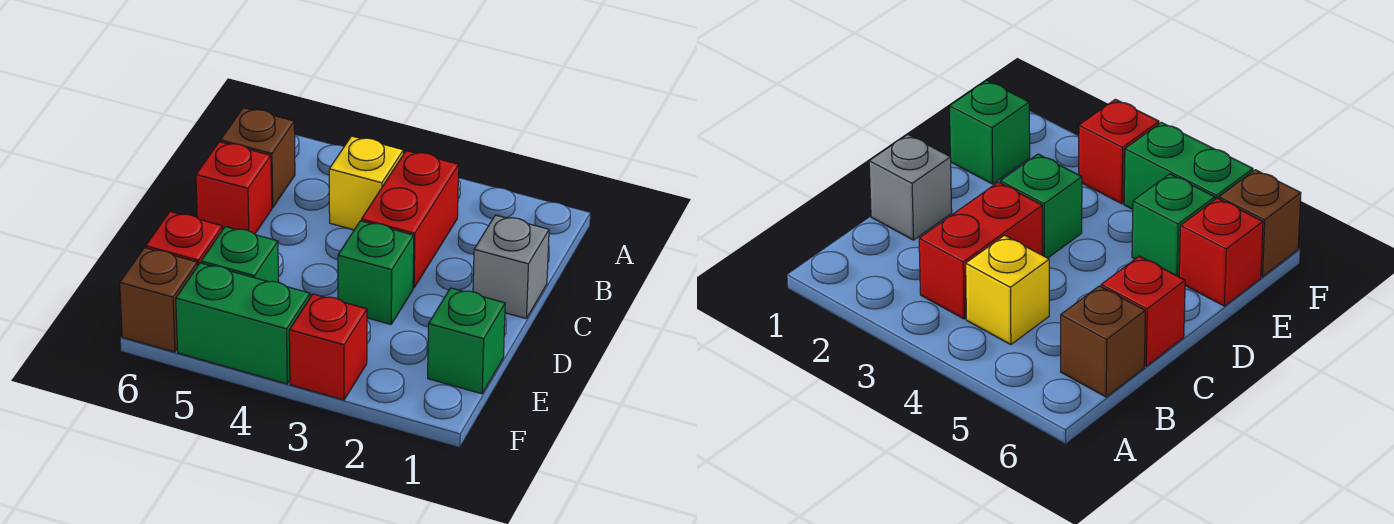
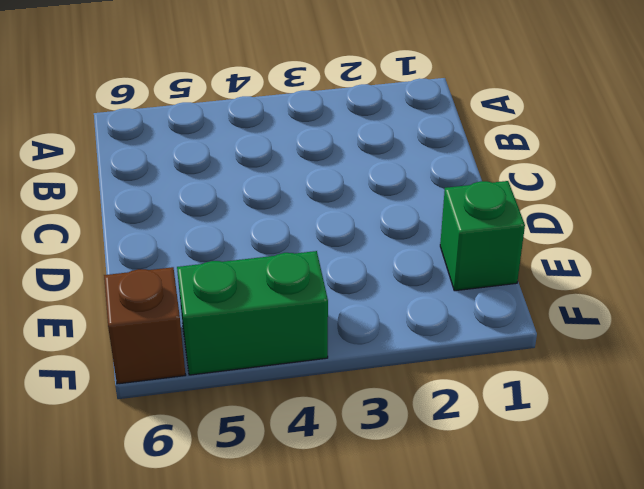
none -> red brick B3:C3 level 1
none -> yellow brick B4 level 1
none -> brown brick B6 level 1

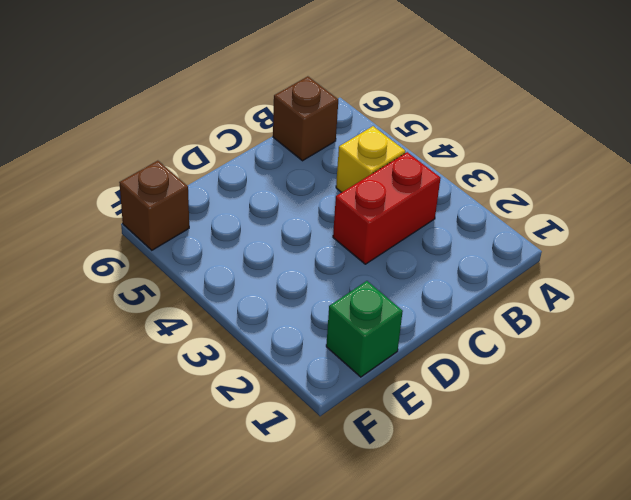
none -> grey brick C1 level 1
none -> red brick C6 level 1
none -> green brick D3 level 1

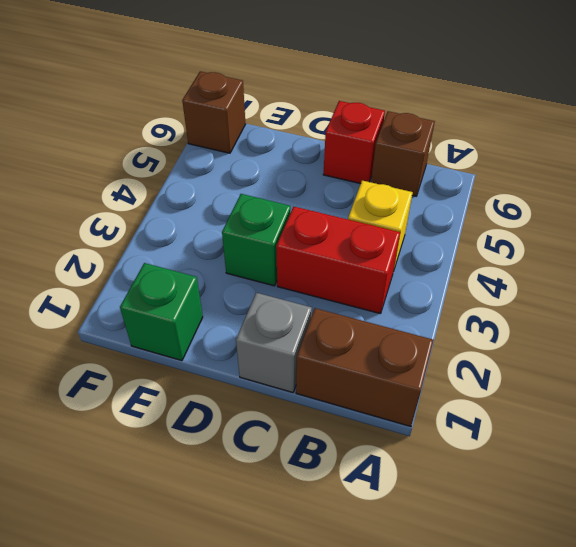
brown brick A1:B1 level 1 -> none
none -> green brick E5 level 1
none -> red brick E6 level 1
none -> red brick F3 level 1

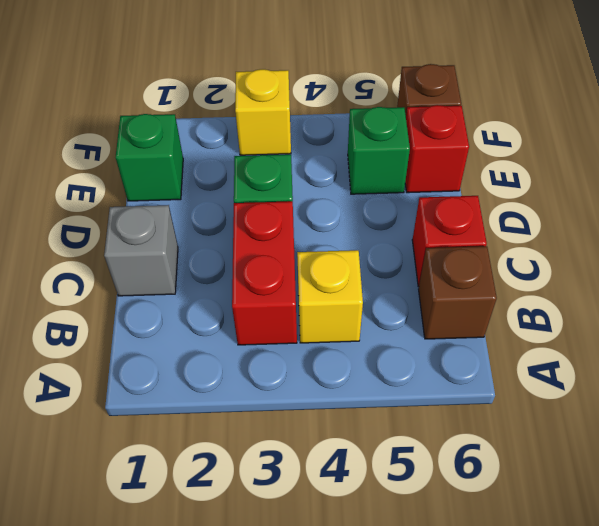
yellow brick F3 level 1 -> red brick F3 level 1
none -> green brick F4:F5 level 1

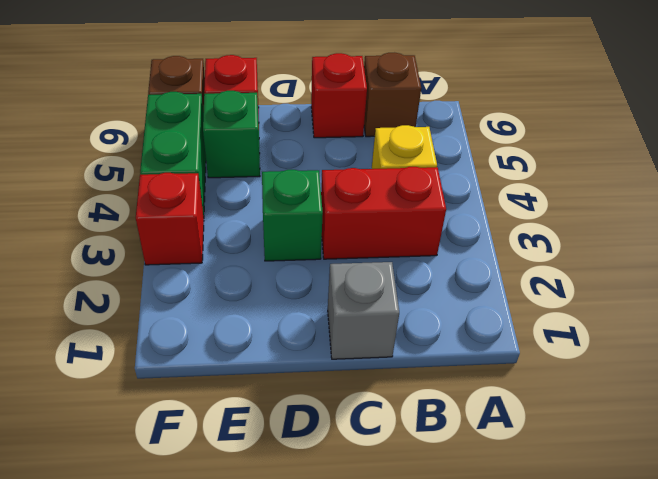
none -> green brick E1 level 1

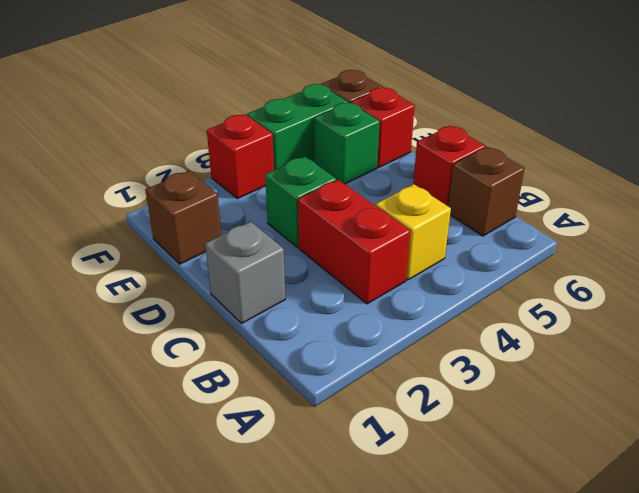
brown brick E1 level 1 -> green brick E1 level 1

